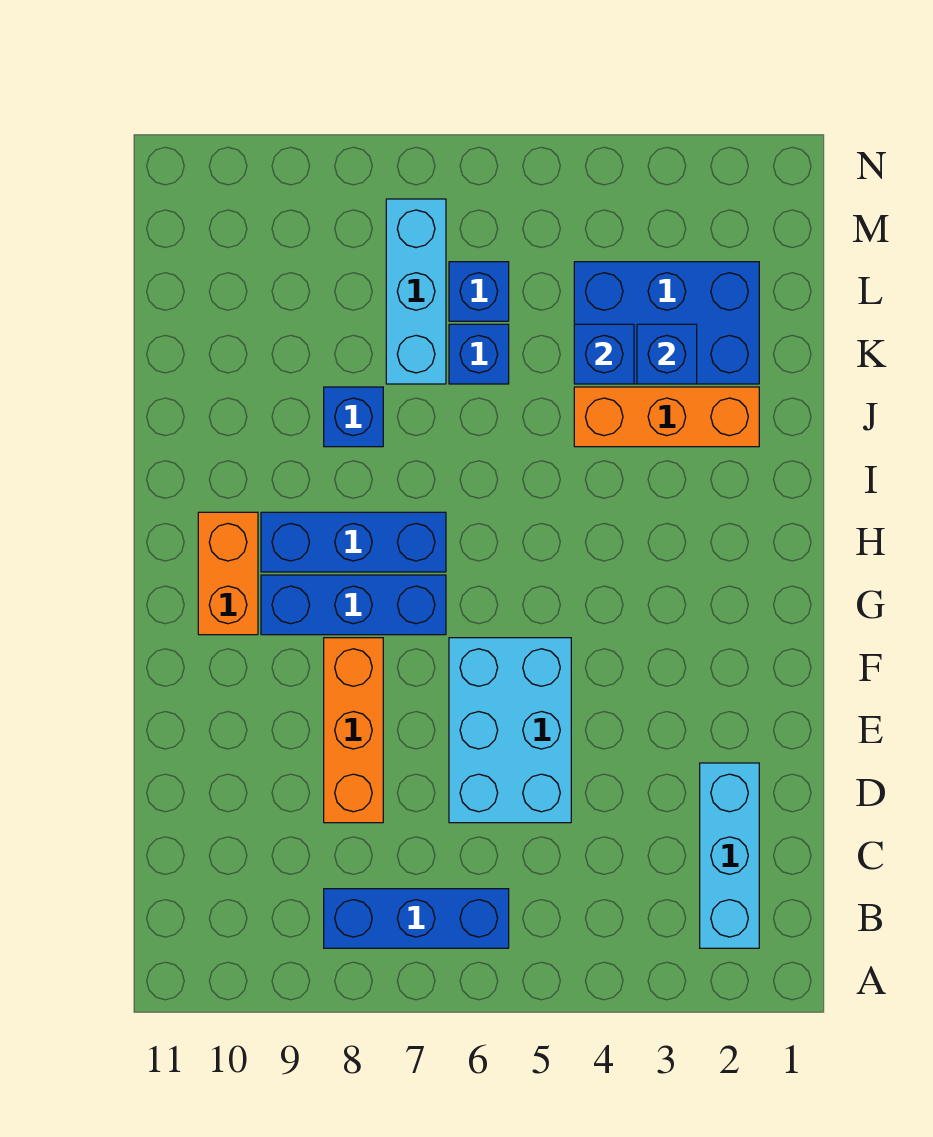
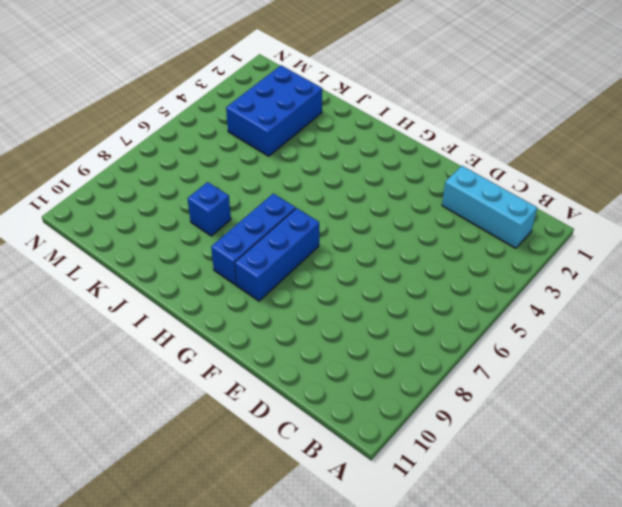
none -> blue brick B6:B8 level 1
none -> cyan brick D5:F6 level 1
none -> orange brick D8:F8 level 1

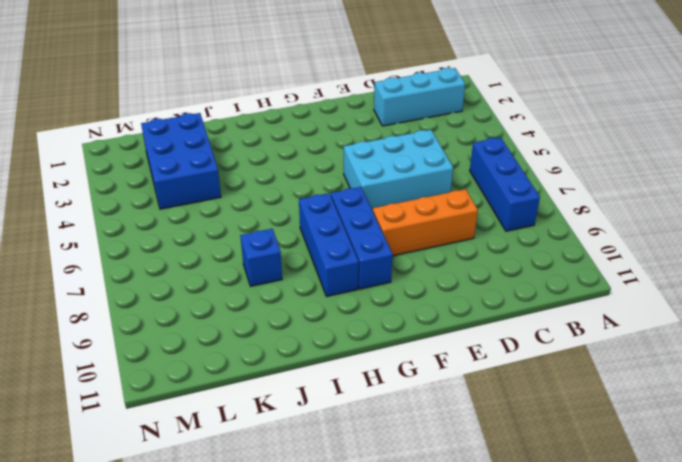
none -> orange brick G10:H10 level 1
none -> orange brick J2:J4 level 1
none -> blue brick K6 level 1

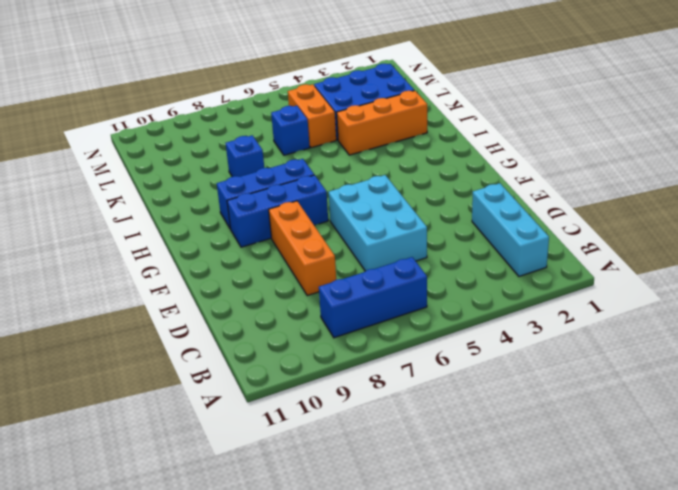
orange brick K5:L5 level 1 -> orange brick G10:H10 level 1
none -> cyan brick K7:M7 level 1
none -> blue brick L6 level 1
none -> blue brick K3 level 2

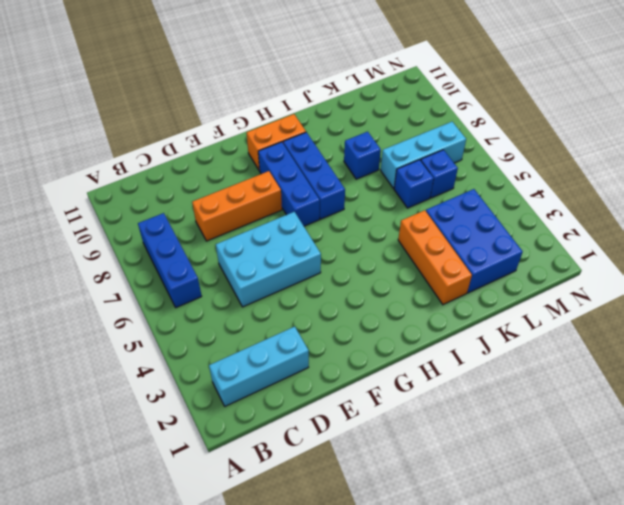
none -> blue brick K3 level 2
none -> blue brick K4 level 2

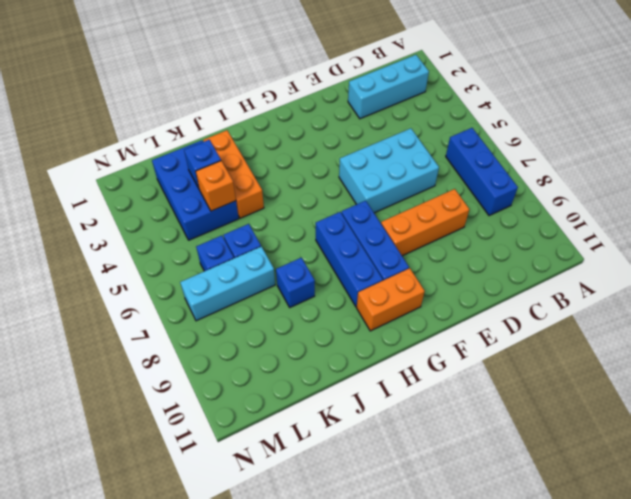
orange brick K4 level 2 -> blue brick K4 level 2

